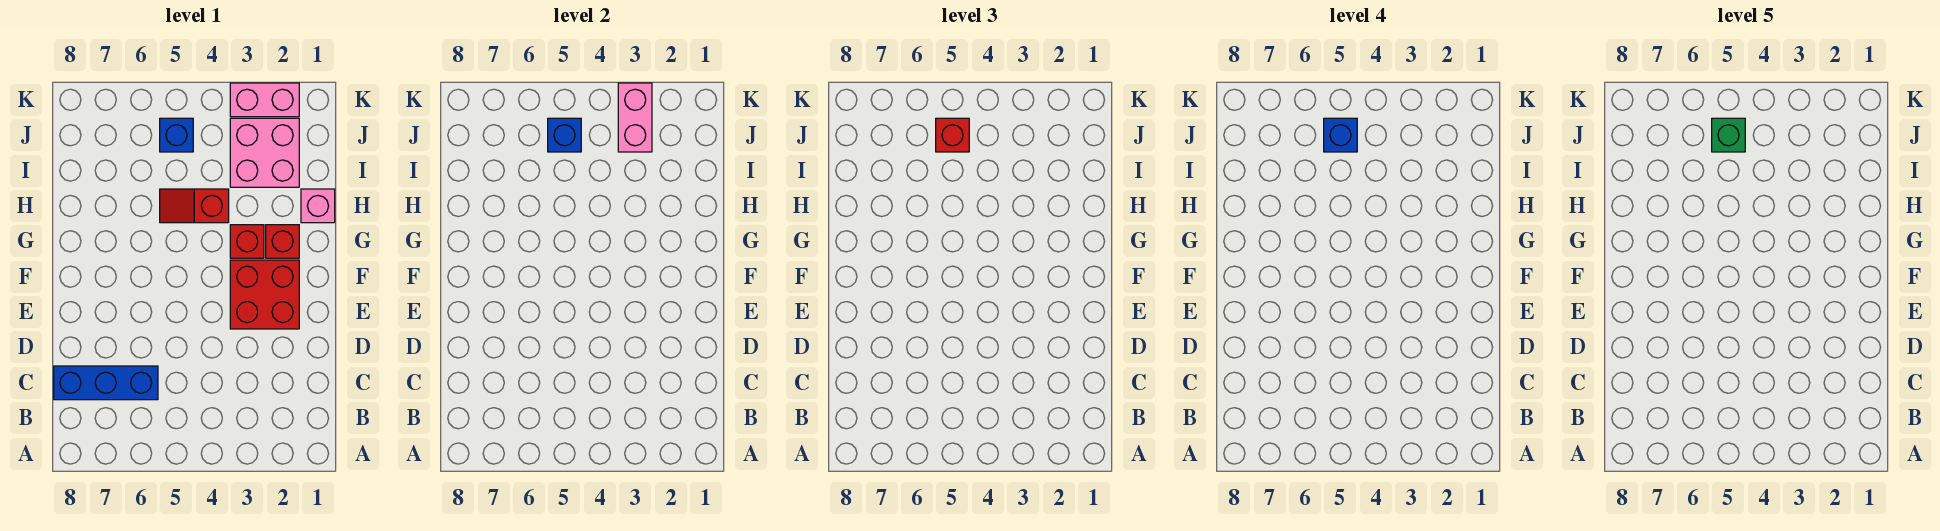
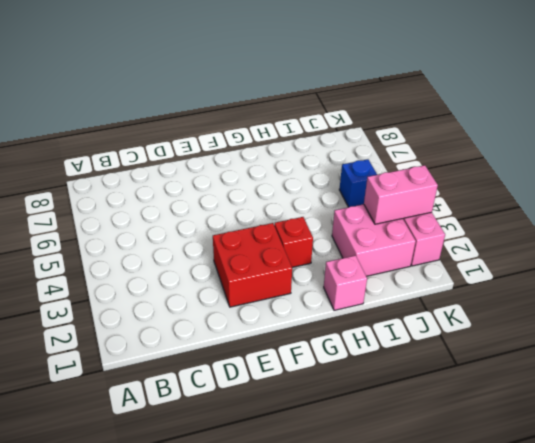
none -> blue brick C6:C8 level 1
none -> red brick G2 level 1
none -> red slope H4:H5 level 1 top 4

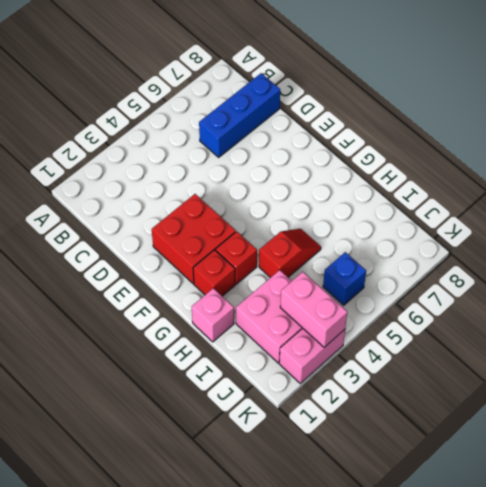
none -> blue brick J5 level 2
none -> red brick J5 level 3
none -> blue brick J5 level 4

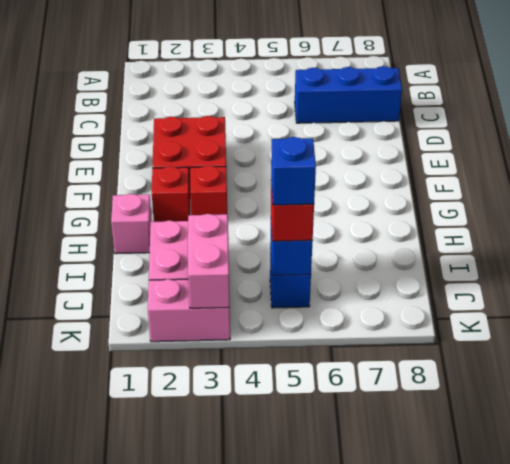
none -> red slope H4:H5 level 1 top 4
none -> green brick J5 level 5

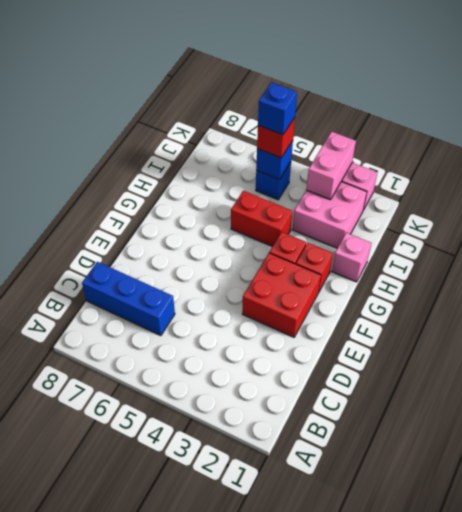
red brick H4:H5 level 1 -> red slope H4:H5 level 1 top 4
none -> green brick J5 level 5

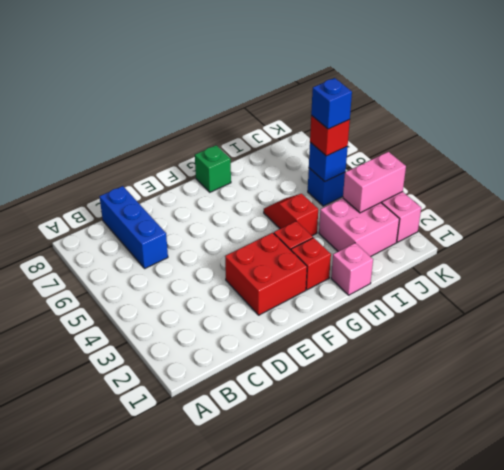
green brick G8 level 1 -> green brick J5 level 5

